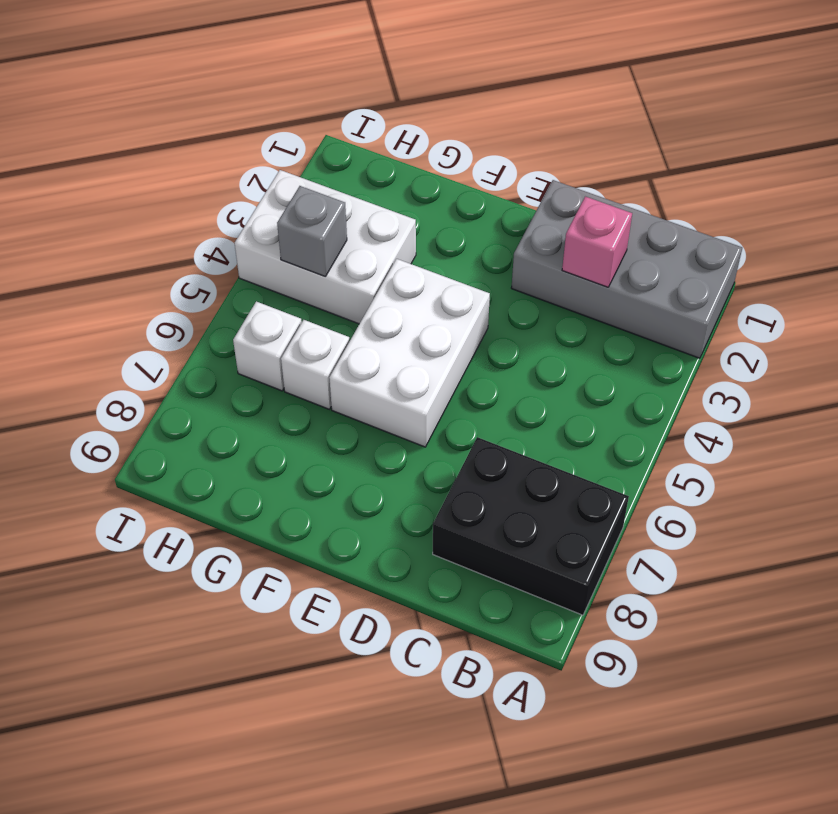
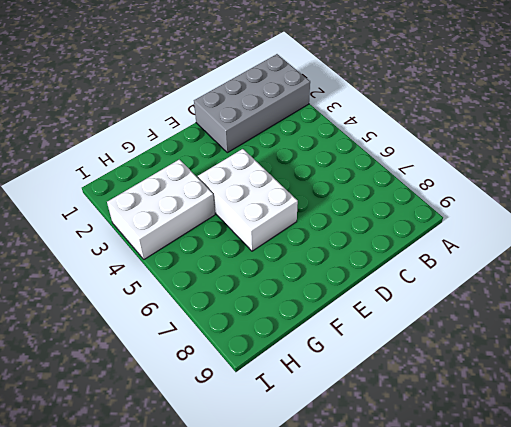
none -> black brick A7:C8 level 1
none -> white brick G6 level 1

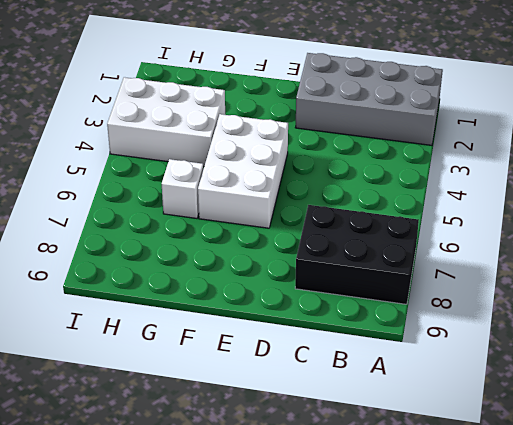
none -> white brick H6 level 1
none -> pink brick C2 level 2

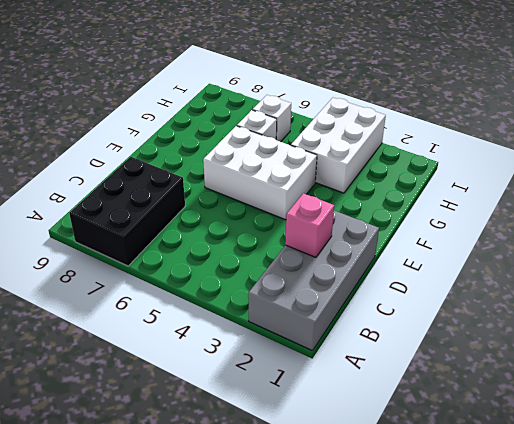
none -> grey brick H4 level 2

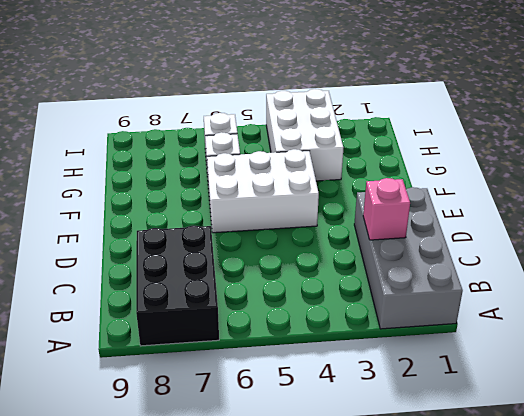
none -> grey brick H4 level 2

